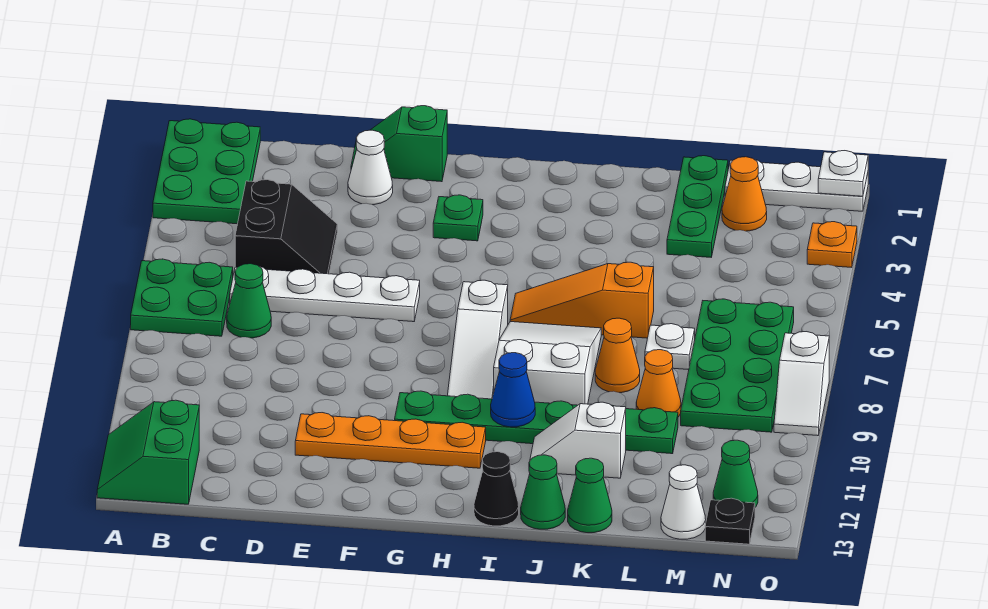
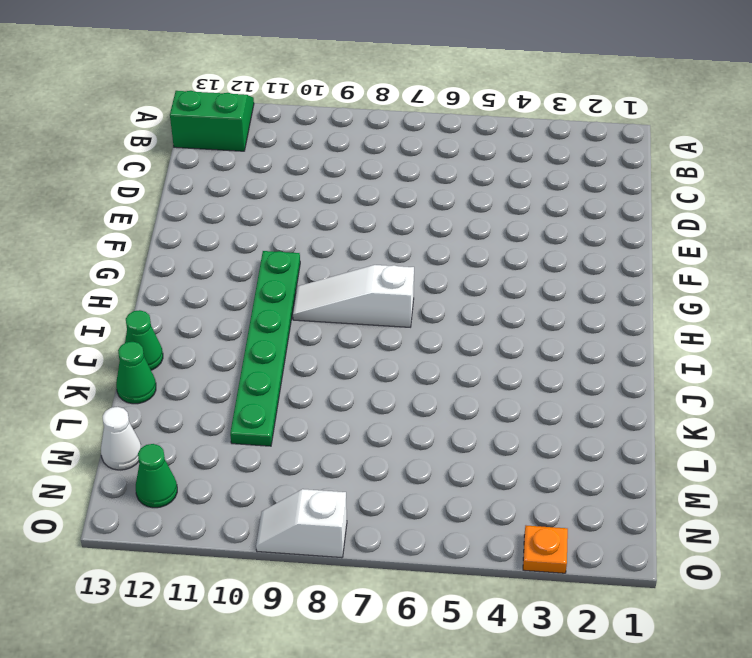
none -> green plate A1:B3 level 1
none -> green plate A6:B7 level 1
none -> black slope C4:D5 level 1 top C
none -> white plate C6:F6 level 1

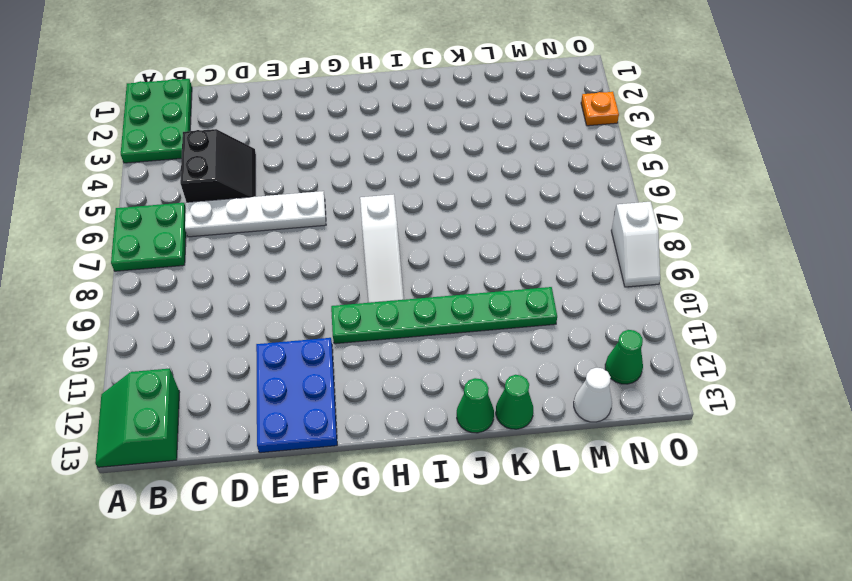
blue plate E11:F13 level 1 -> orange plate E11:H11 level 1
none -> green cone C7 level 1
none -> green slope E1:F1 level 1 top F
none -> white cone E2 level 1
none -> green plate G3 level 1

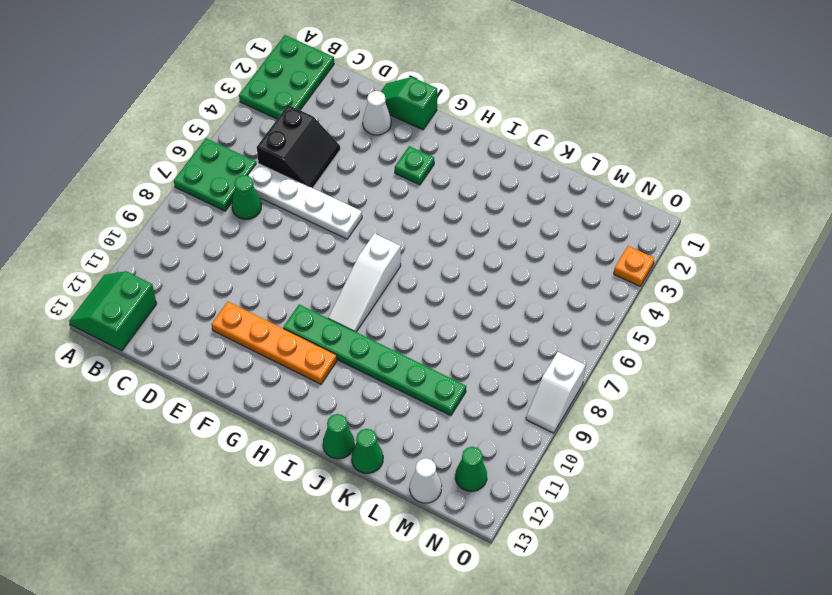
none -> orange slope I6:K6 level 1 top K
none -> white slope I7:J9 level 1 top 9
none -> black cone I13 level 1
none -> white slope J11:K11 level 1 top K

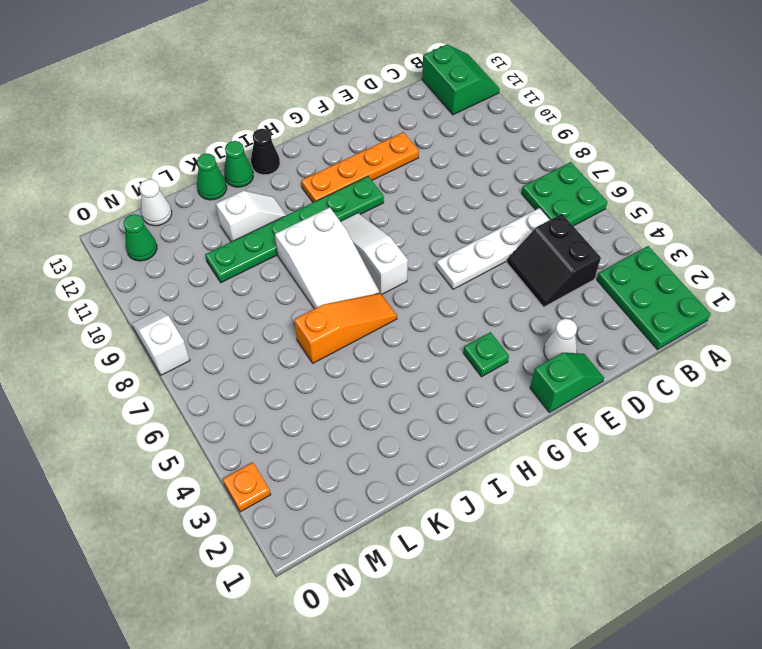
none -> green cone C7 level 1
none -> orange cone K8 level 1
none -> green plate L1:L3 level 1
none -> white plate L7 level 1

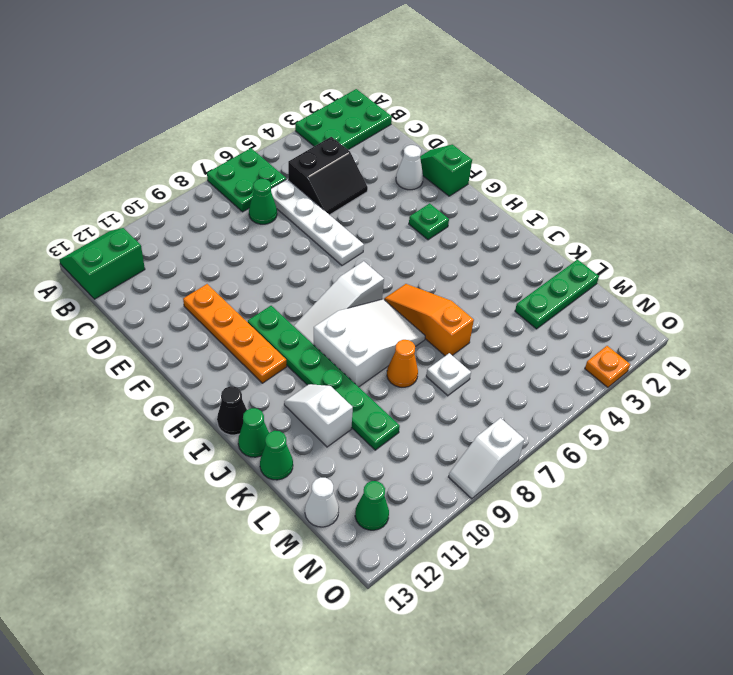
none -> orange cone L9 level 1
none -> white plate M1:O1 level 1
none -> orange cone M2 level 1
none -> green plate M6:N9 level 1

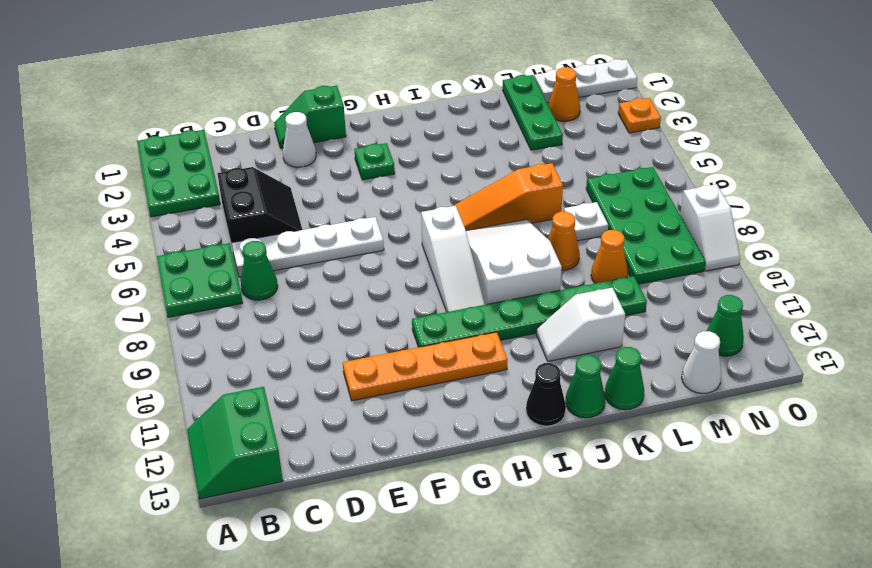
none -> black plate N13 level 1
none -> blue cone I10 level 2
none -> white plate O1 level 2

